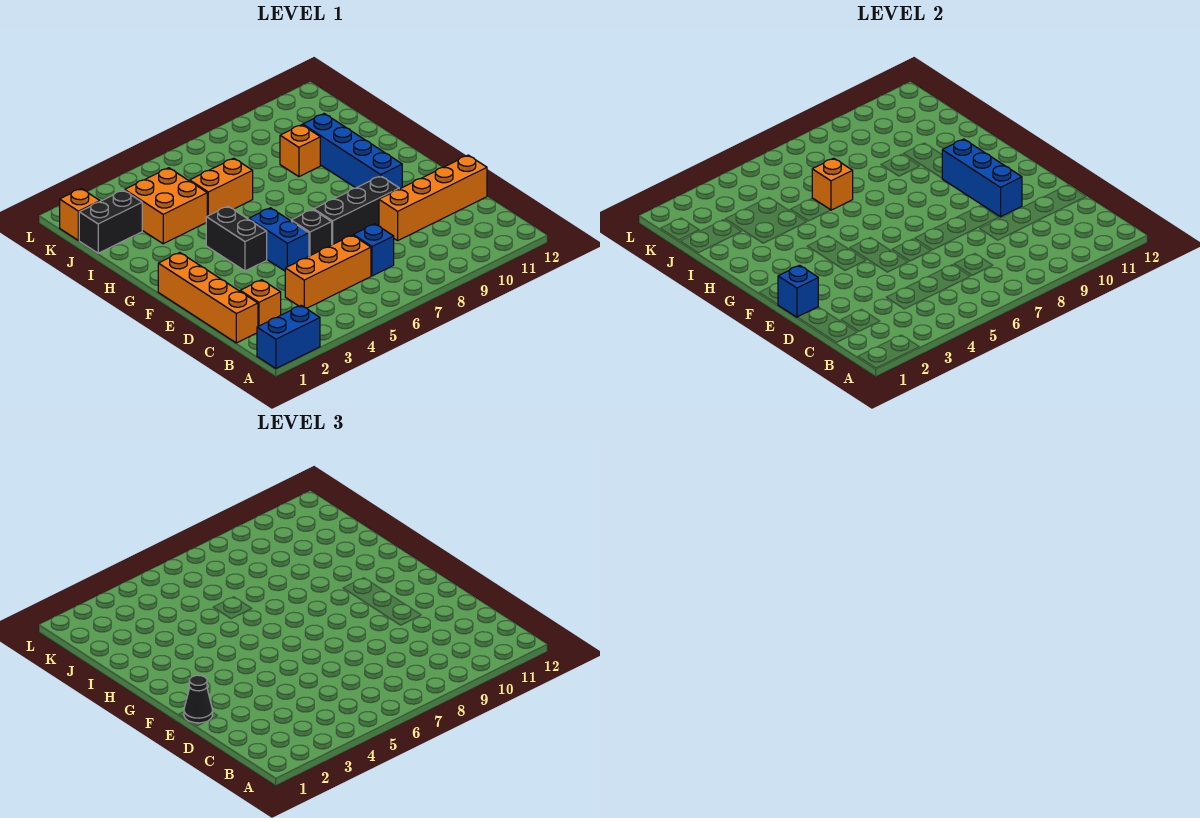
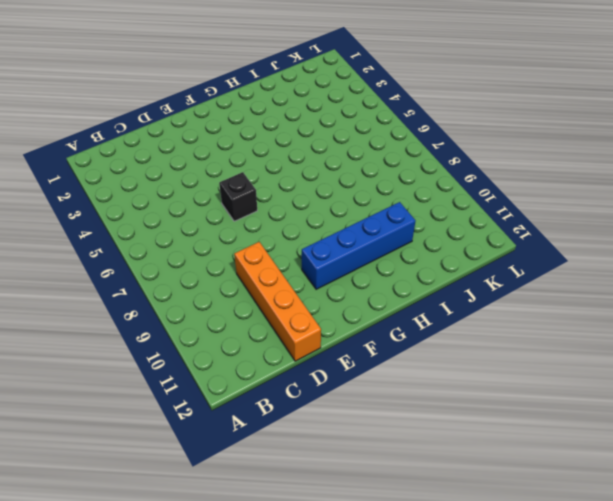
none -> blue brick A1:A2 level 1
none -> orange brick C1:F1 level 1
none -> orange brick C2 level 1

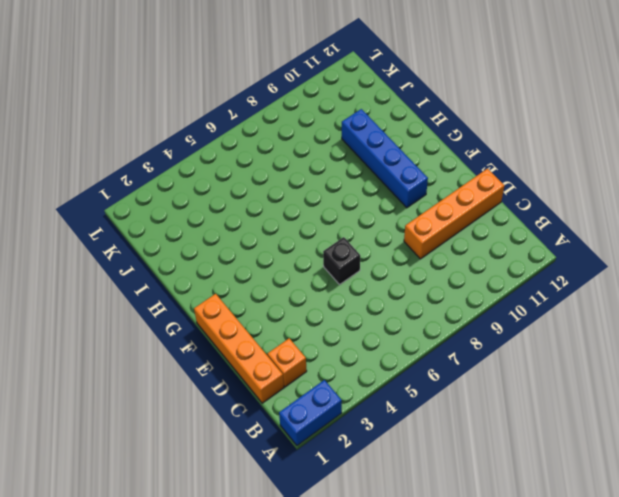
none -> orange brick C4:C6 level 1
none -> blue brick C7 level 1
none -> blue brick E5:F5 level 1

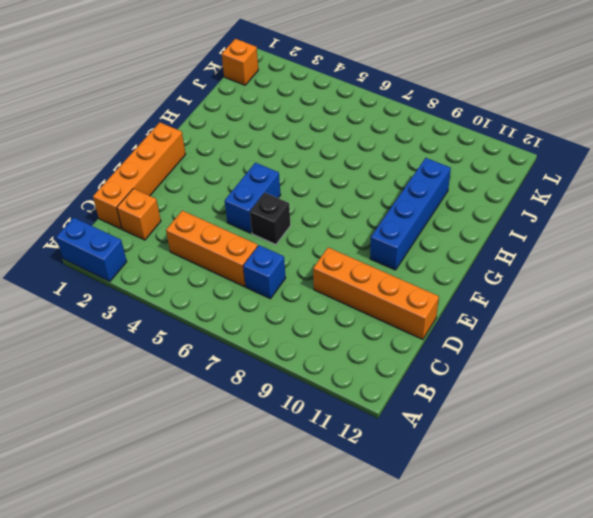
none -> black brick E7:E9 level 1
none -> black brick F4:G4 level 1
none -> orange brick I3:J4 level 1

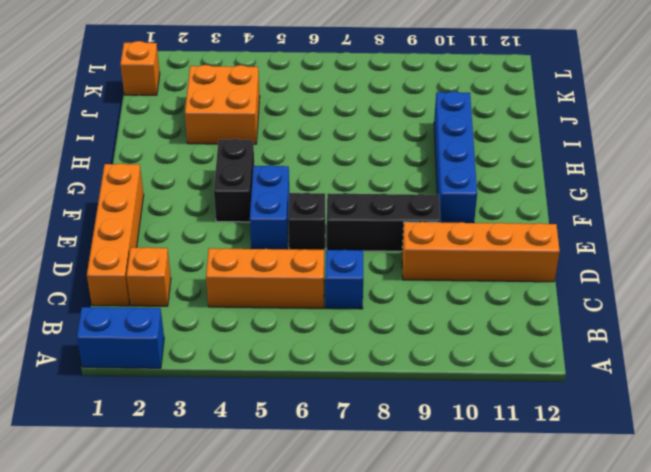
none -> orange brick I5:I6 level 1
none -> orange brick I9 level 1
none -> black brick J1:J2 level 1

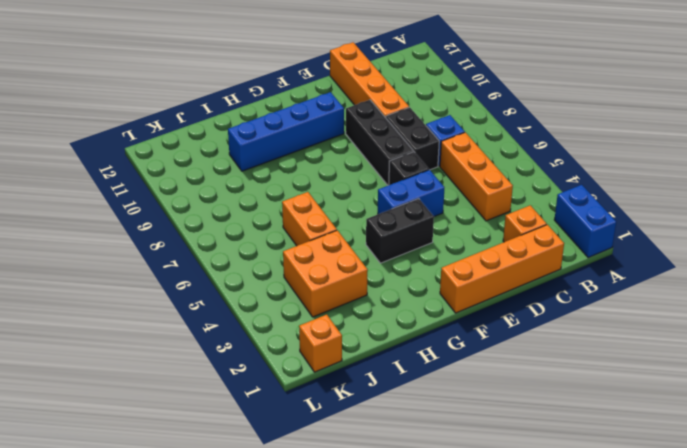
black brick D7:D8 level 1 -> black brick J1:J2 level 1
none -> orange brick I9 level 1
none -> blue brick E1 level 2
none -> blue brick E10:G10 level 2

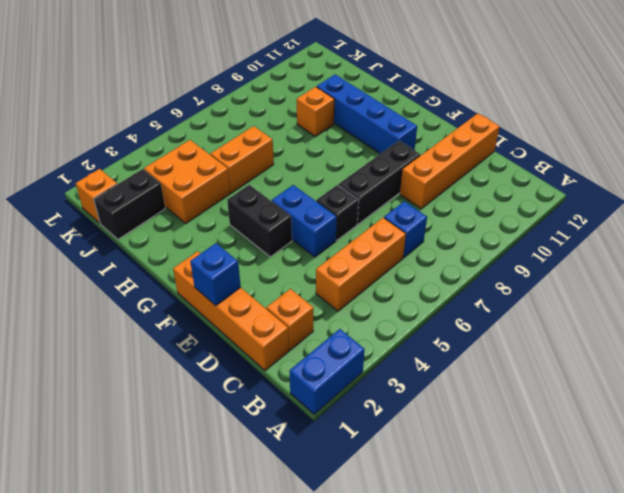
none -> blue brick E10:G10 level 2
none -> orange brick I6 level 2
none -> black cone E1 level 3

